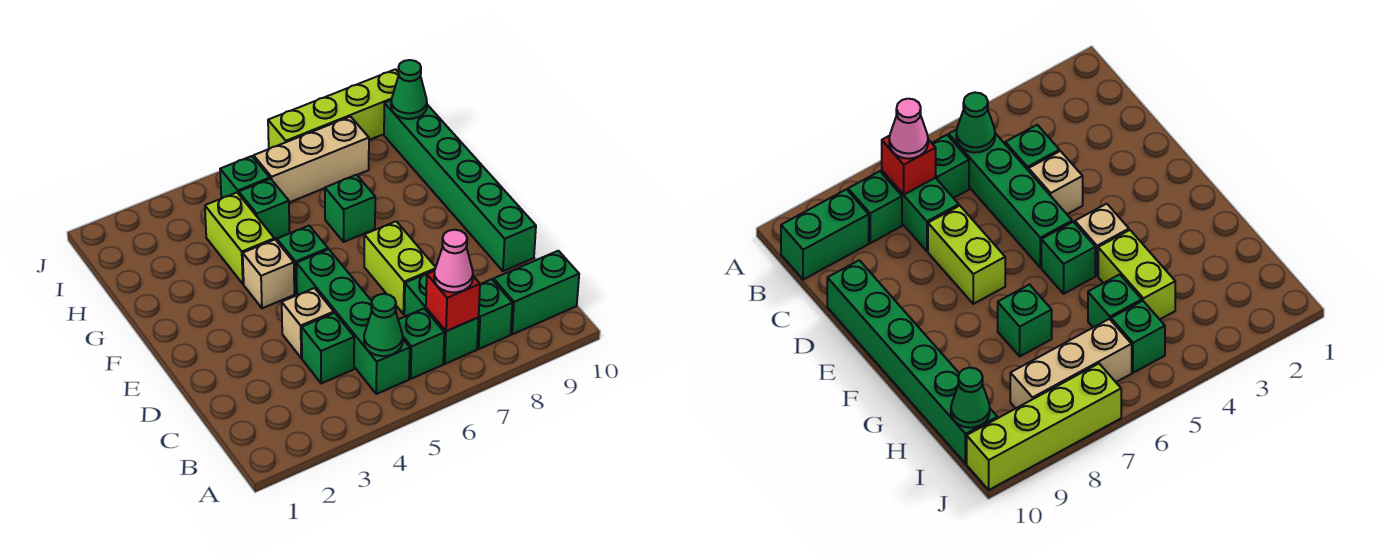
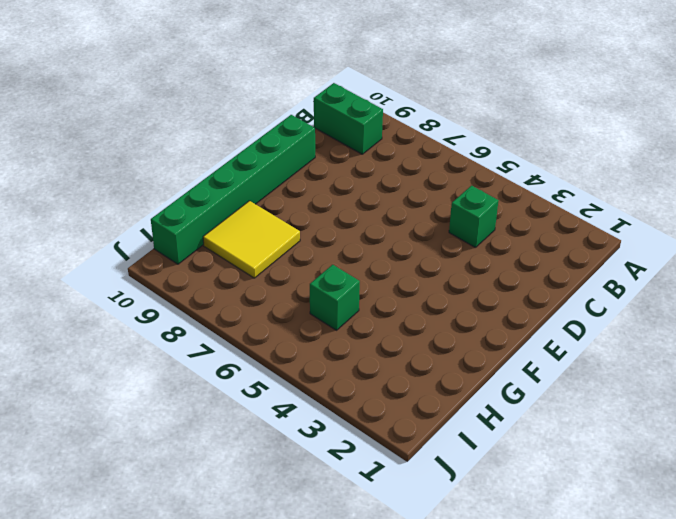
yellow tile G8:H9 level 1 -> none
none -> green brick B5:E5 level 1
none -> green brick B6 level 1
none -> green brick B7:C7 level 1

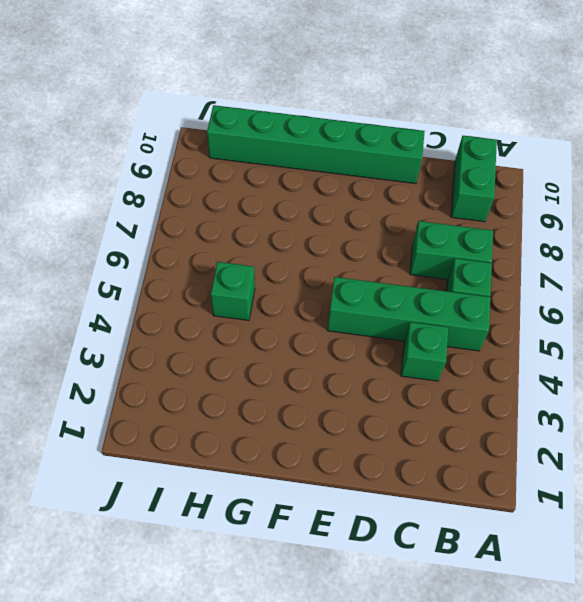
none -> green brick B8 level 1
none -> tan brick D4 level 1
none -> lime brick D7:E7 level 1

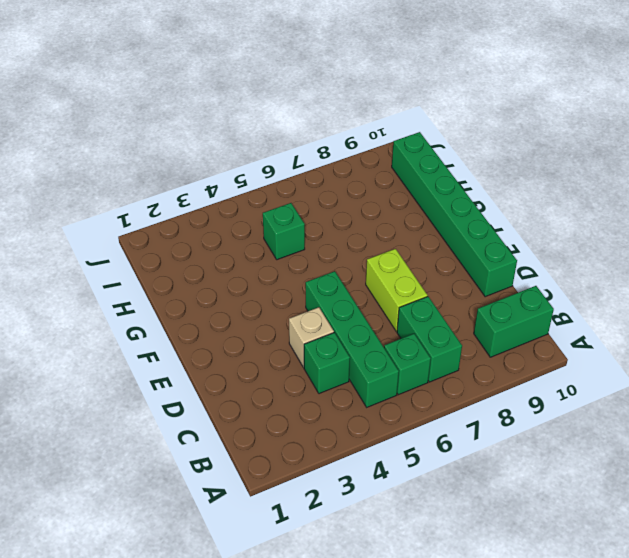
none -> green brick B8 level 1
none -> tan brick F4 level 1
none -> green brick F5 level 1

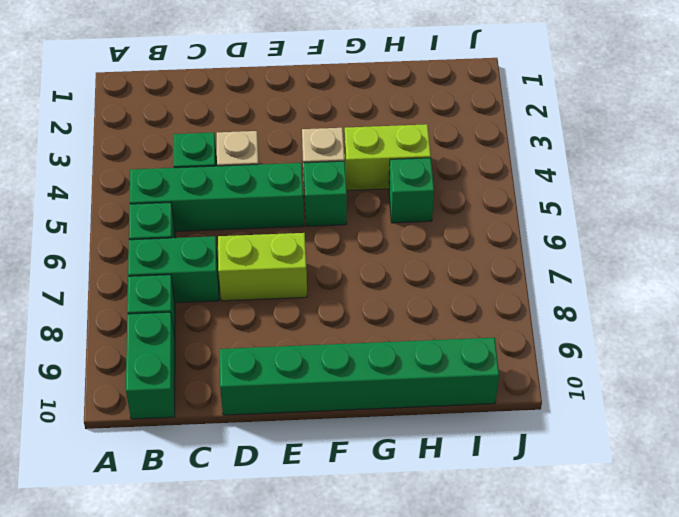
none -> green brick G7 level 1
none -> green brick I5 level 1
none -> tan brick I6:I8 level 1

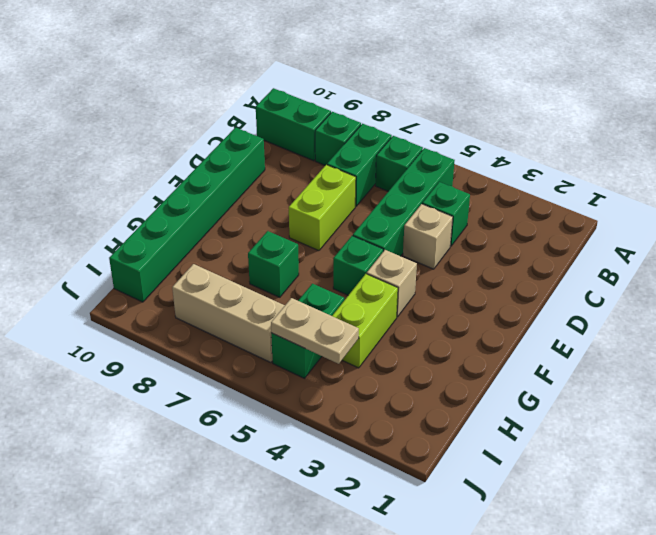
tan plate I4:I5 level 2 -> none
none -> lime brick J7:J10 level 1
none -> green cone B5 level 2
none -> red brick B7 level 2

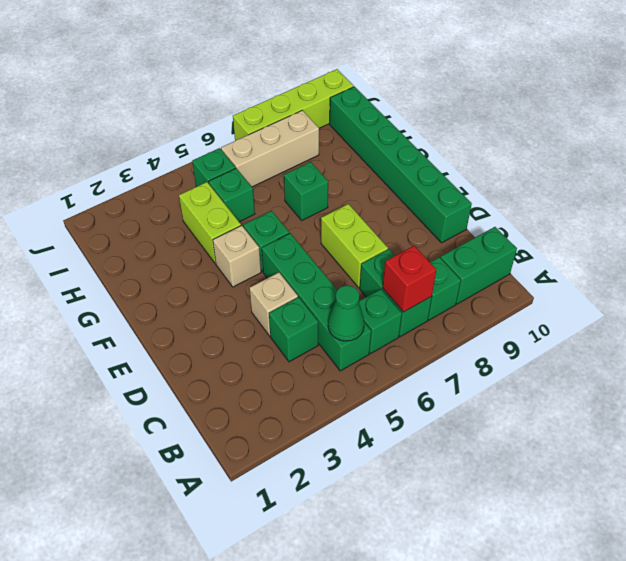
none -> green cone I10 level 2
none -> pink cone B7 level 3

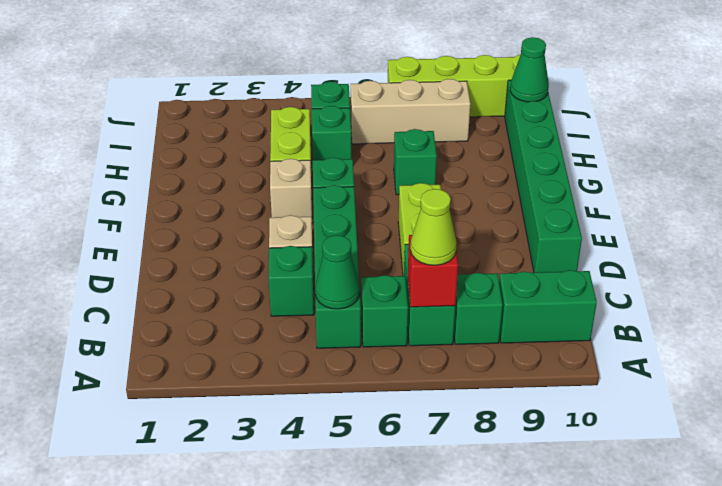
lime cone B7 level 3 -> pink cone B7 level 3

